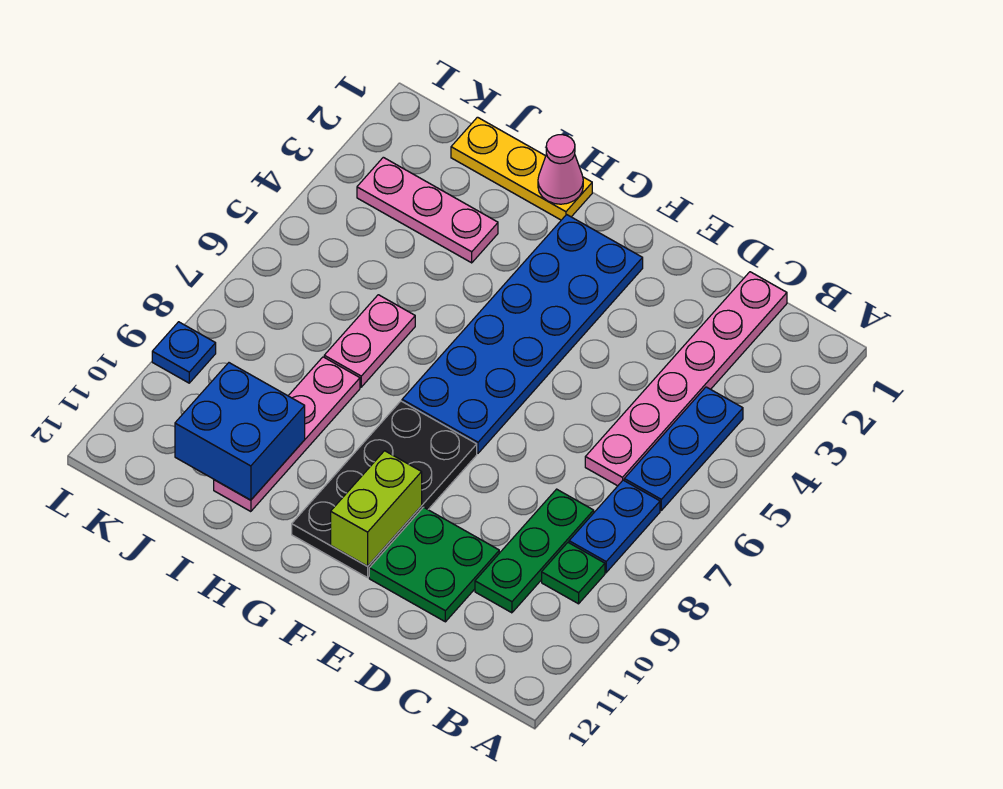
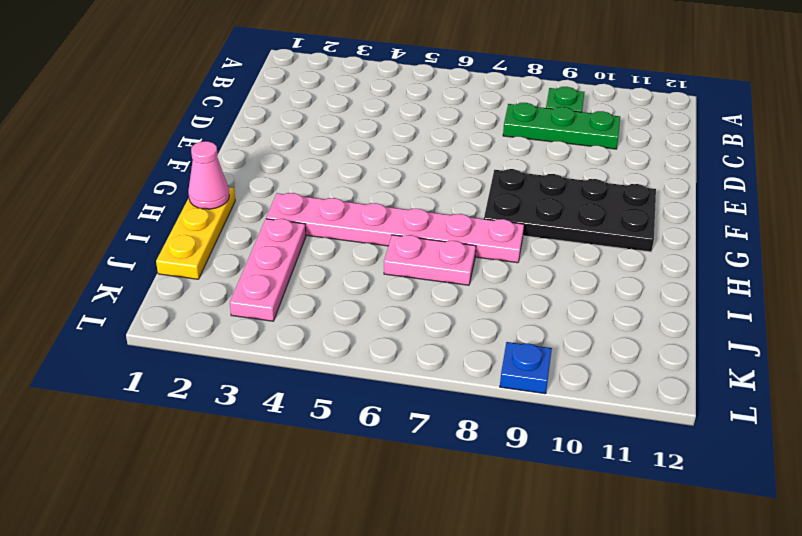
pink plate H3:H8 level 1 -> pink plate C1:C6 level 1
none -> blue plate B4:B6 level 1
none -> blue plate B7:B8 level 1
none -> green plate D10:E11 level 1

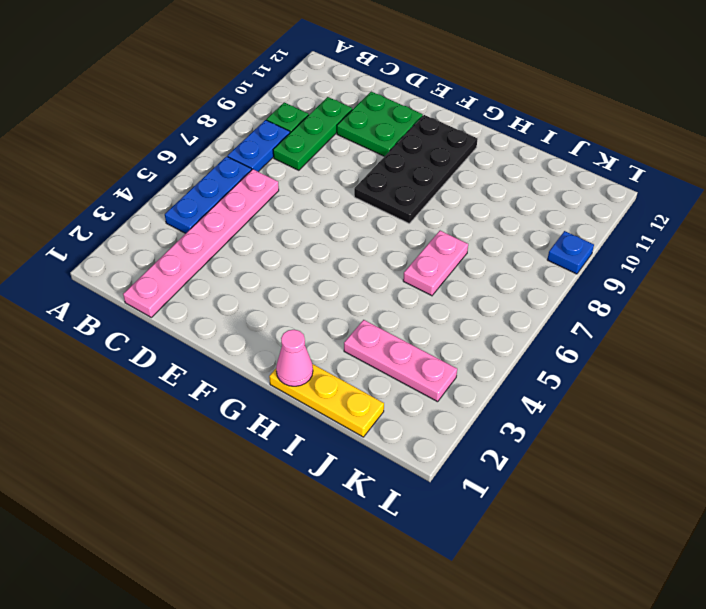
none -> blue plate F2:G7 level 1
none -> pink plate I8:I11 level 1
none -> lime brick F10:F11 level 2

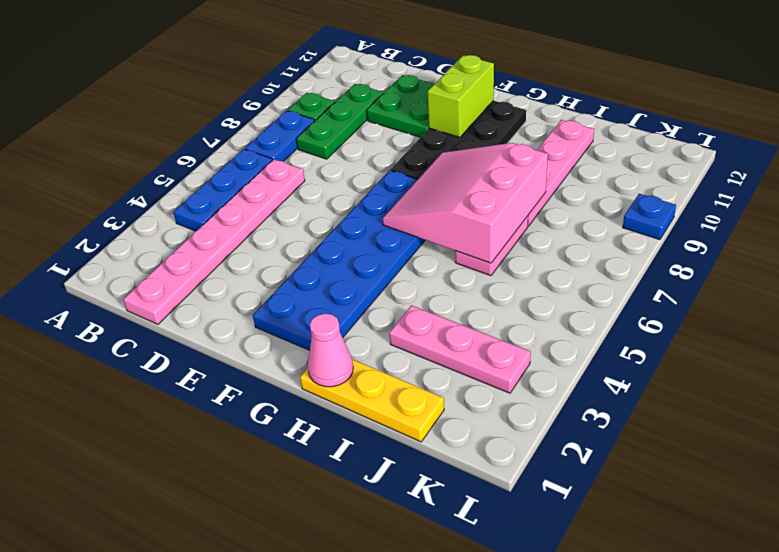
pink slope G6:I8 level 2 top I -> none
none -> blue brick I10:J11 level 2

